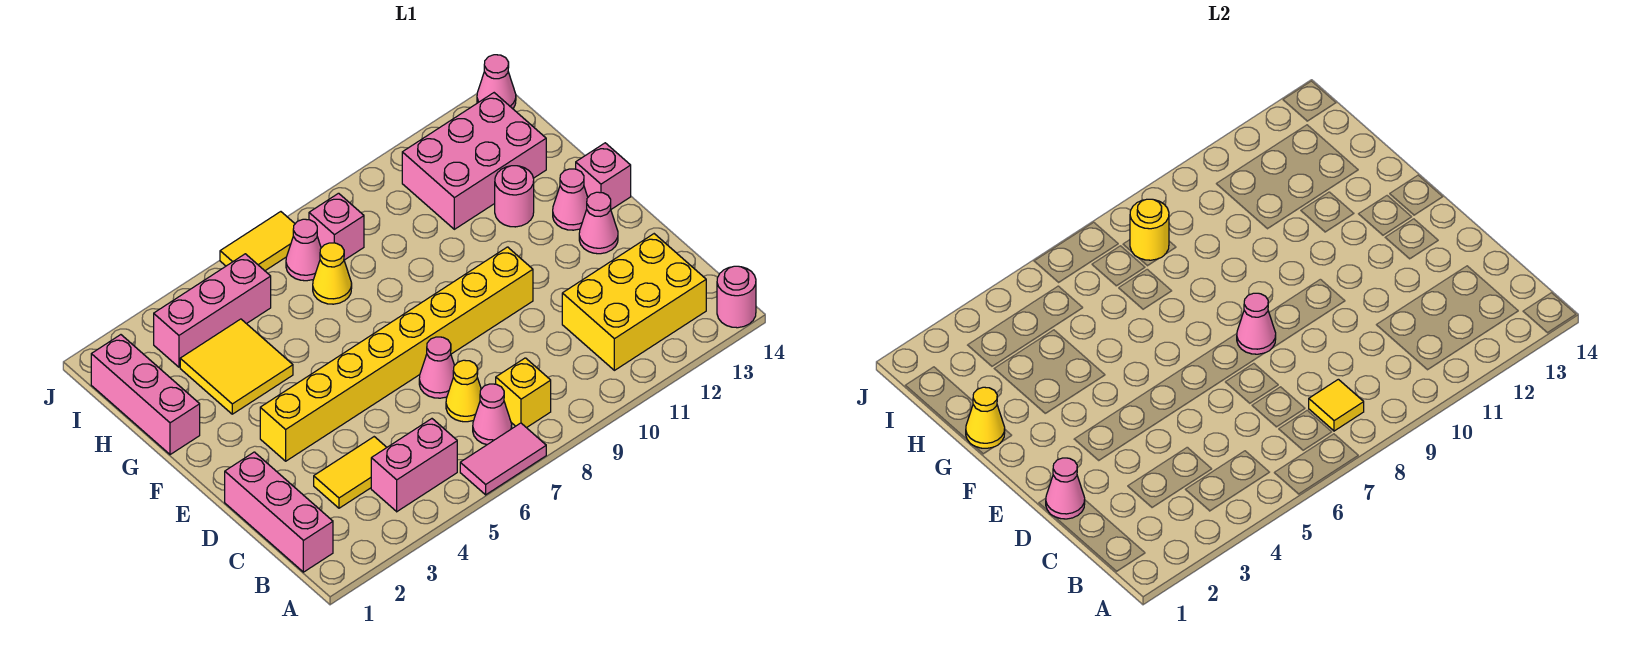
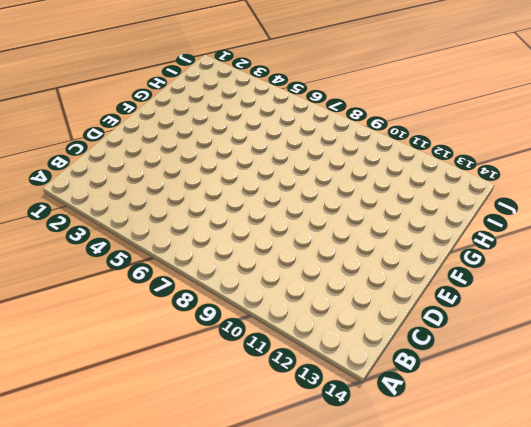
none -> pink tile A6:A7 level 1
none -> pink round brick A14 level 1
none -> pink brick B1:D1 level 1

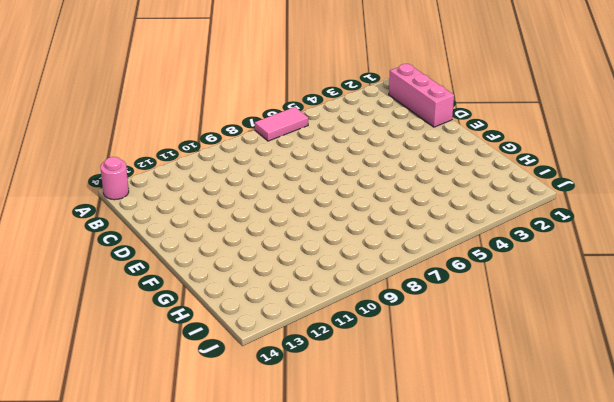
none -> pink brick B4:B5 level 1
none -> pink cone B7 level 1
none -> yellow brick B8 level 1

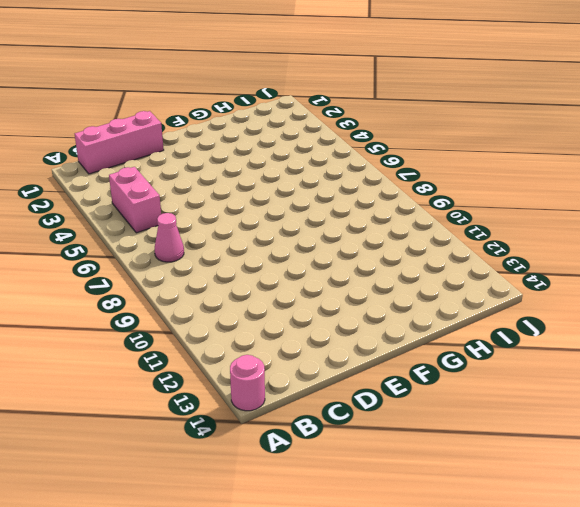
none -> pink tile A6:A7 level 1
none -> yellow brick B8 level 1
none -> yellow brick B11:C13 level 1

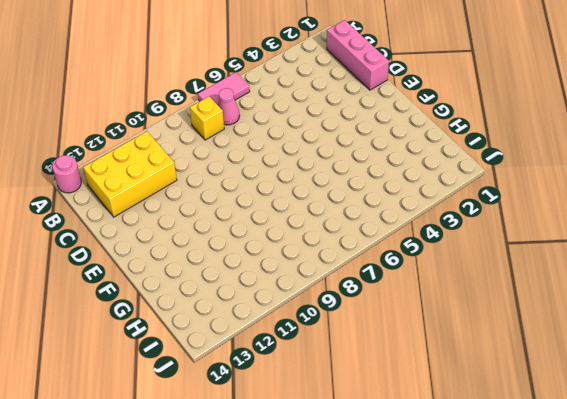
none -> pink brick B4:B5 level 1
none -> yellow tile C3:C4 level 1
none -> yellow cone C7 level 1

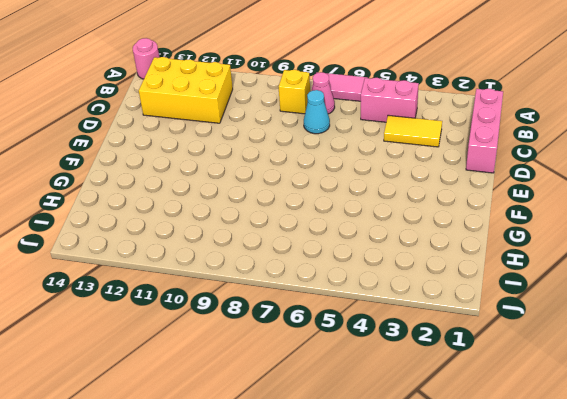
cyan cone C7 level 1 -> yellow cone C7 level 1
none -> pink cone D7 level 1
none -> yellow brick E3:E10 level 1
none -> pink cone E13 level 1

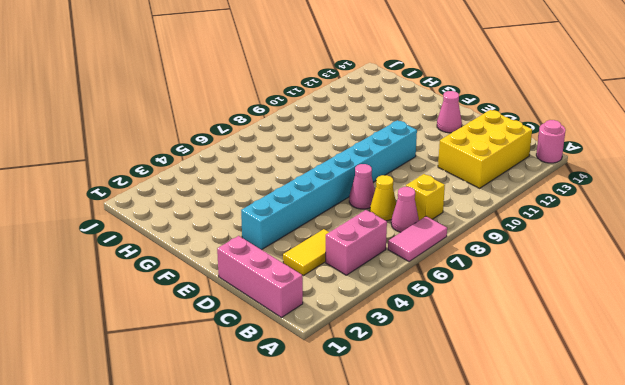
cyan brick E3:E10 level 1 -> yellow brick E3:E10 level 1
none -> pink cone F13 level 1
none -> pink brick F14 level 1
none -> pink brick G1:I1 level 1

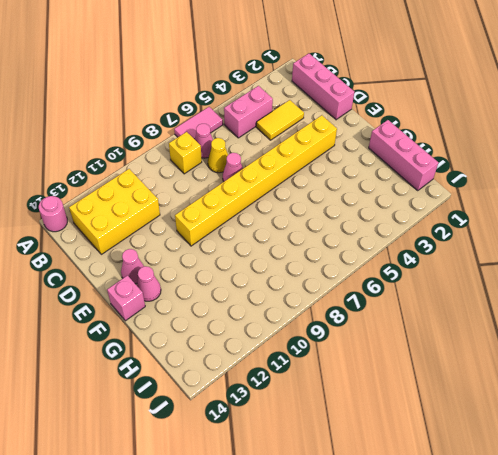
none -> yellow tile G3:H4 level 1
none -> pink round brick G12 level 1
none -> yellow cone H7 level 1

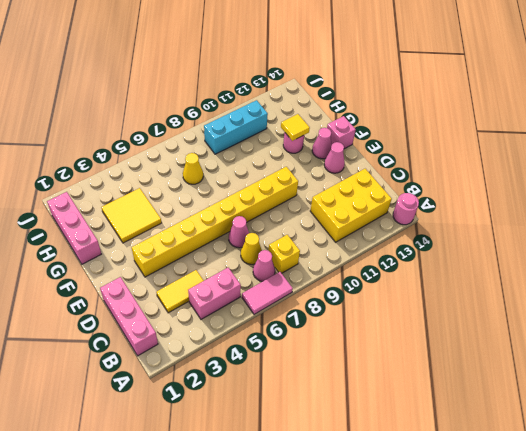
yellow tile G12 level 2 -> yellow tile B8 level 2
cyan brick I9:I11 level 1 -> pink brick H11:I13 level 1
none -> pink brick I3:I5 level 1
none -> pink cone I7 level 1
none -> pink brick I8 level 1

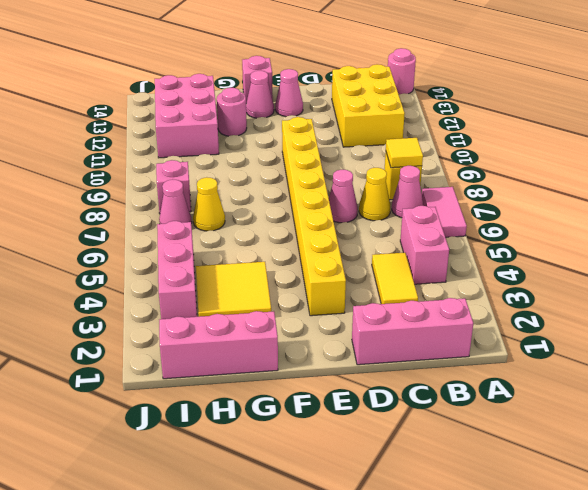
none -> yellow tile J6:J7 level 1
none -> pink cone J14 level 1
none -> pink cone D1 level 2

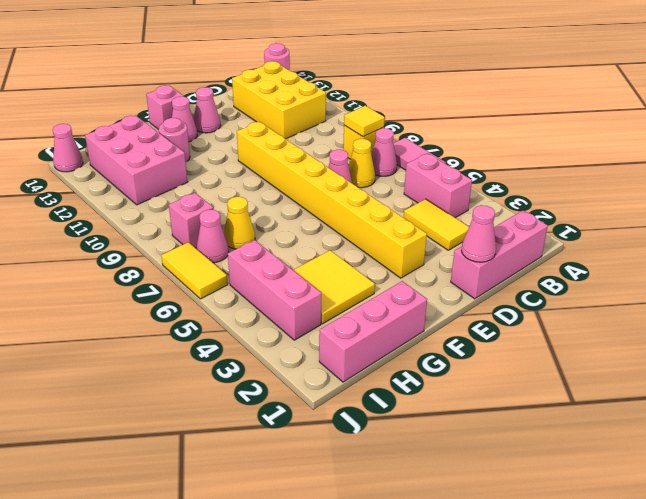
none -> pink cone E8 level 2
none -> yellow cone G1 level 2
none -> yellow round brick I8 level 2

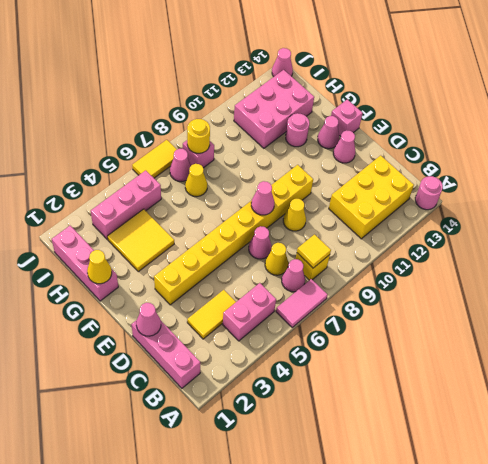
yellow cone D9 level 1 -> none

